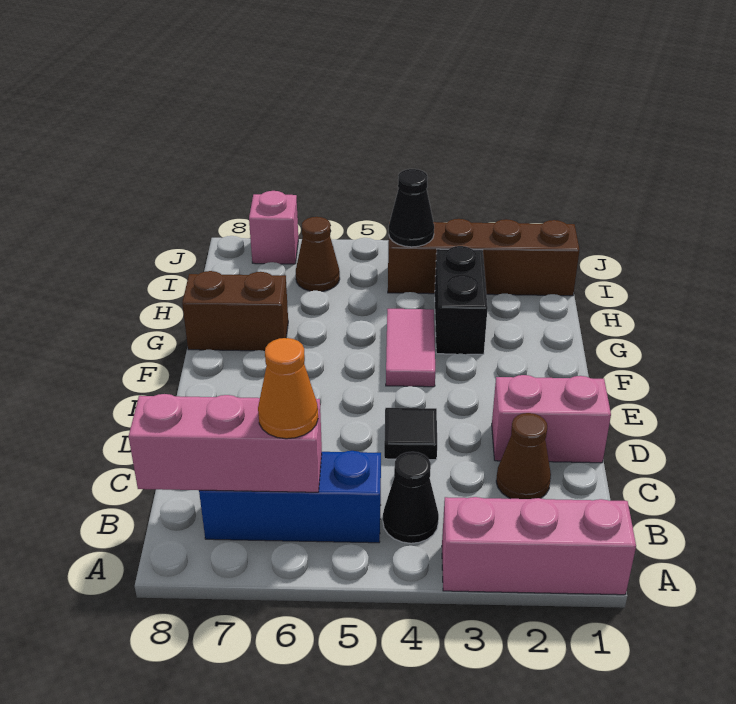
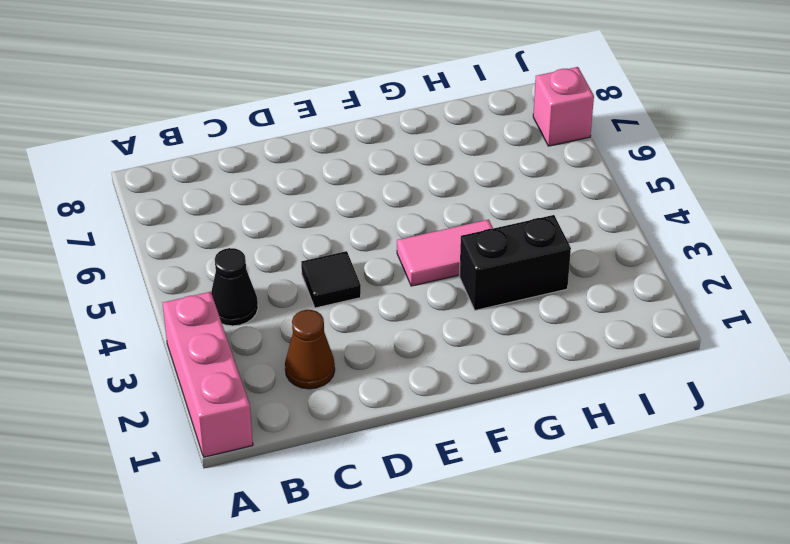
none -> blue brick B5:B7 level 1
none -> pink brick D1:D2 level 1
none -> brown brick G7:G8 level 1

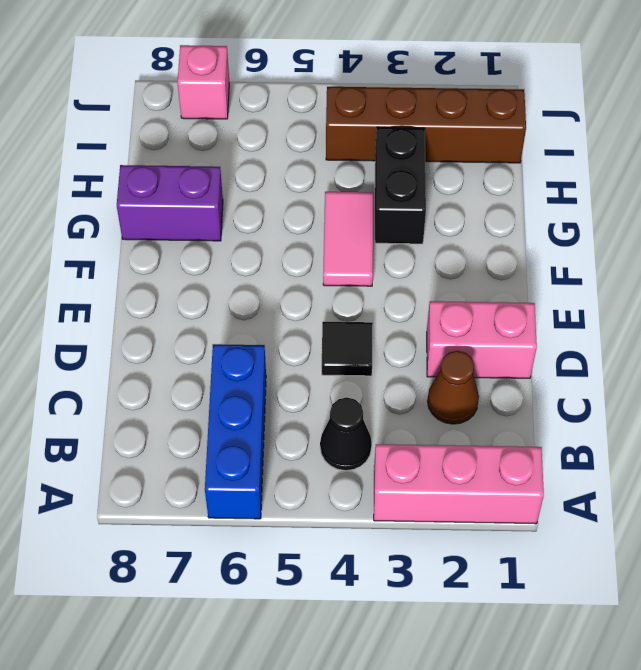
blue brick A6:C6 level 1 -> blue brick B5:B7 level 1
purple brick G7:G8 level 1 -> brown brick G7:G8 level 1
none -> brown cone I6 level 1
none -> pink brick B6:B8 level 2
none -> black cone I4 level 2

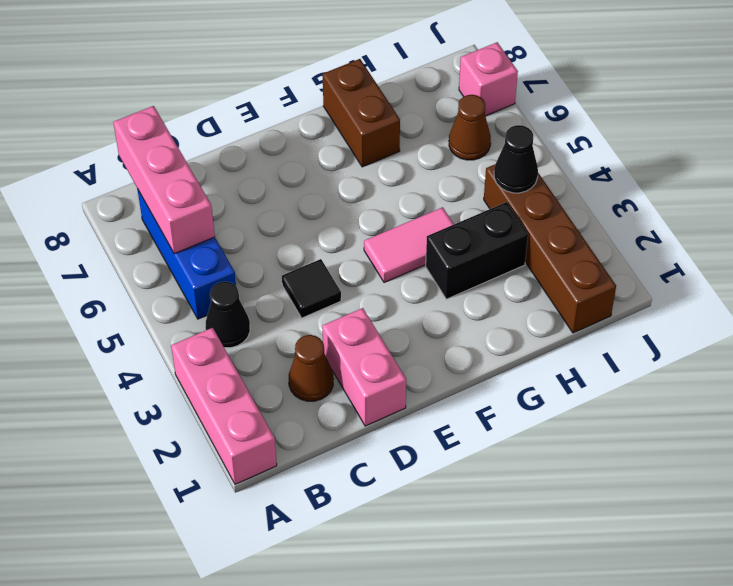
none -> orange cone B6 level 3

